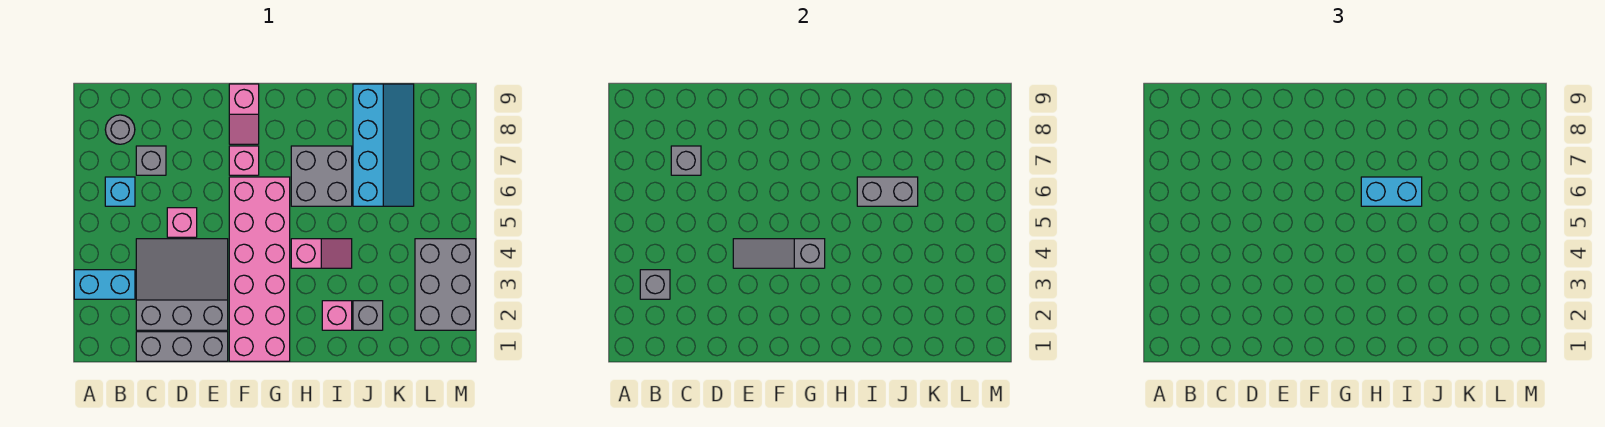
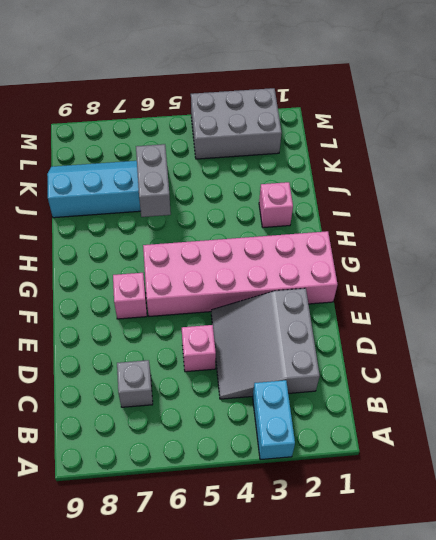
none -> cyan brick B6 level 1
none -> grey round brick B8 level 1
none -> grey brick C1:E1 level 1

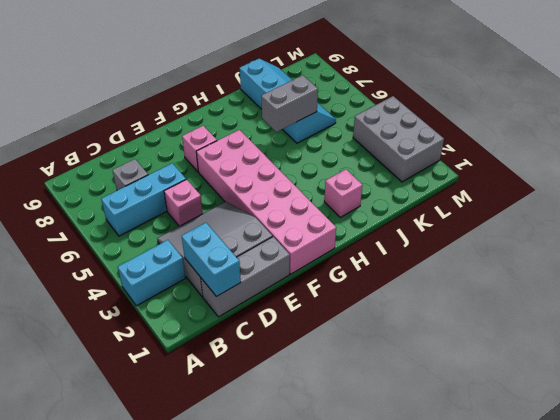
cyan brick B6:D6 level 1 -> cyan brick B6 level 1
cyan brick C1:C2 level 2 -> cyan brick H6:I6 level 3
none -> grey round brick B8 level 1
none -> pink slope F8:F9 level 1 top 9
none -> pink slope H4:I4 level 1 top H

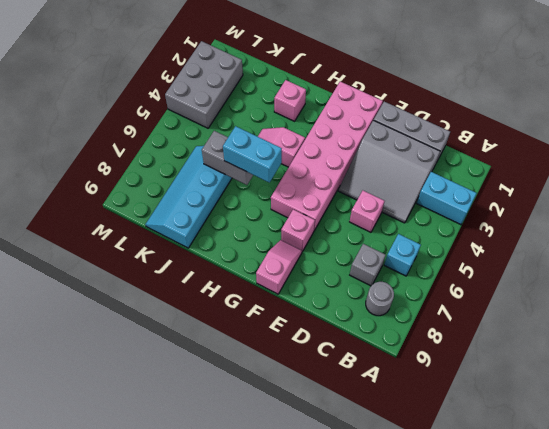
none -> grey brick H6:I7 level 1
none -> grey brick J2 level 1
none -> grey brick B3 level 2

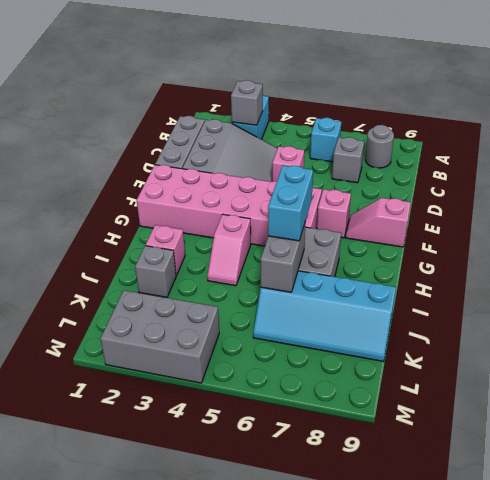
none -> grey brick C7 level 2
none -> grey slope E4:G4 level 2 top G

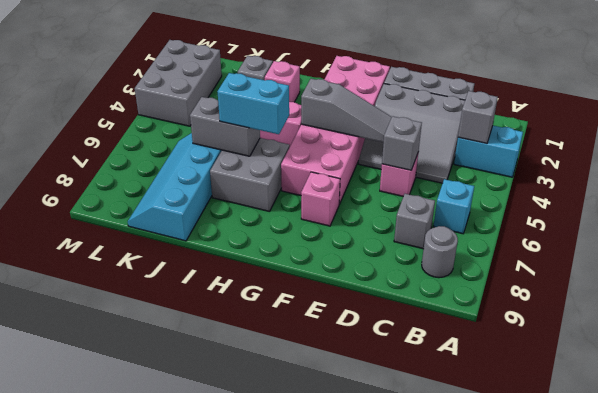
grey brick D5 level 2 -> grey brick C7 level 2
none -> pink slope F8:F9 level 1 top 9

